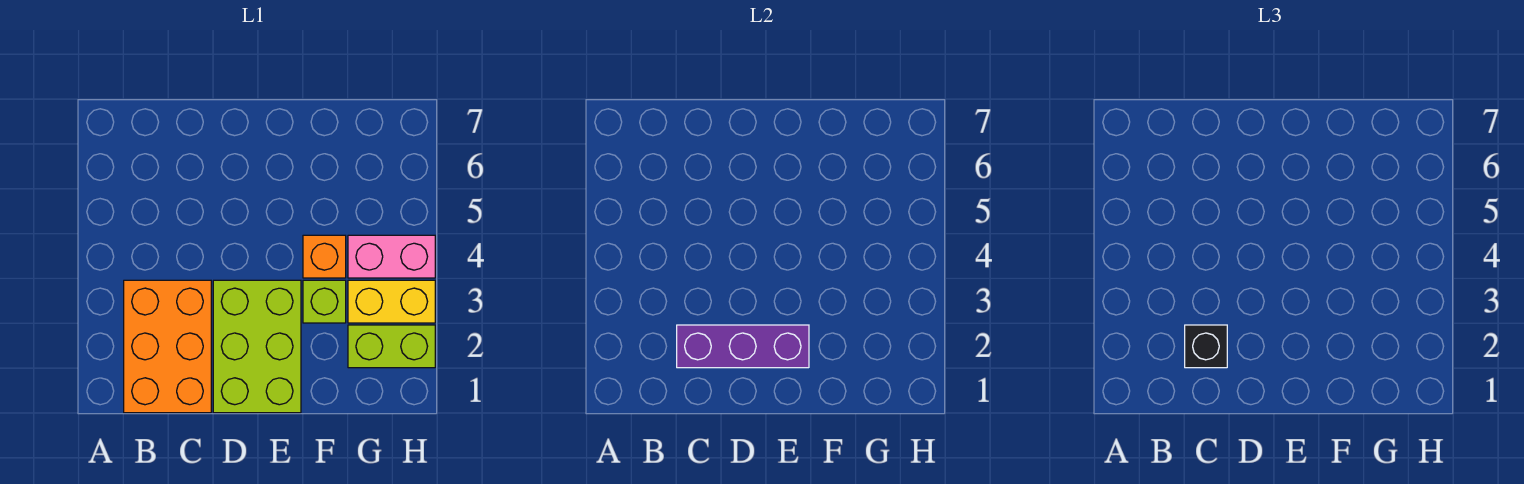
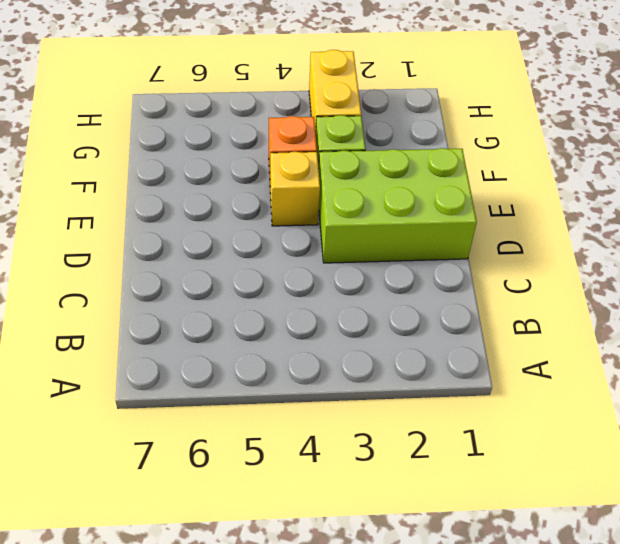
yellow brick E4 level 1 -> none
none -> orange brick B1:C3 level 1
none -> lime brick G2:H2 level 1

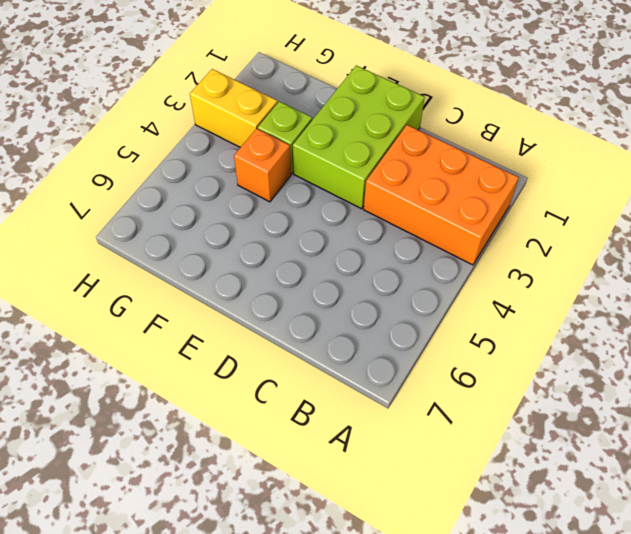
orange brick A2:C3 level 1 -> orange brick B1:C3 level 1
none -> lime brick G2:H2 level 1
none -> pink brick G4:H4 level 1

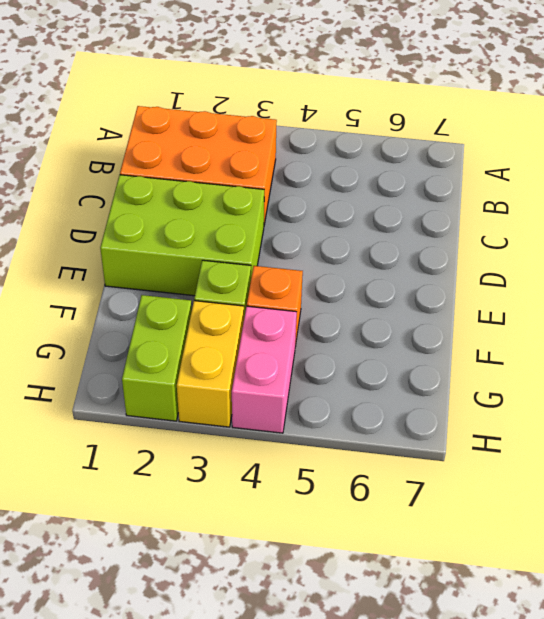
none -> purple brick C2:E2 level 2
none -> black brick C2 level 3

